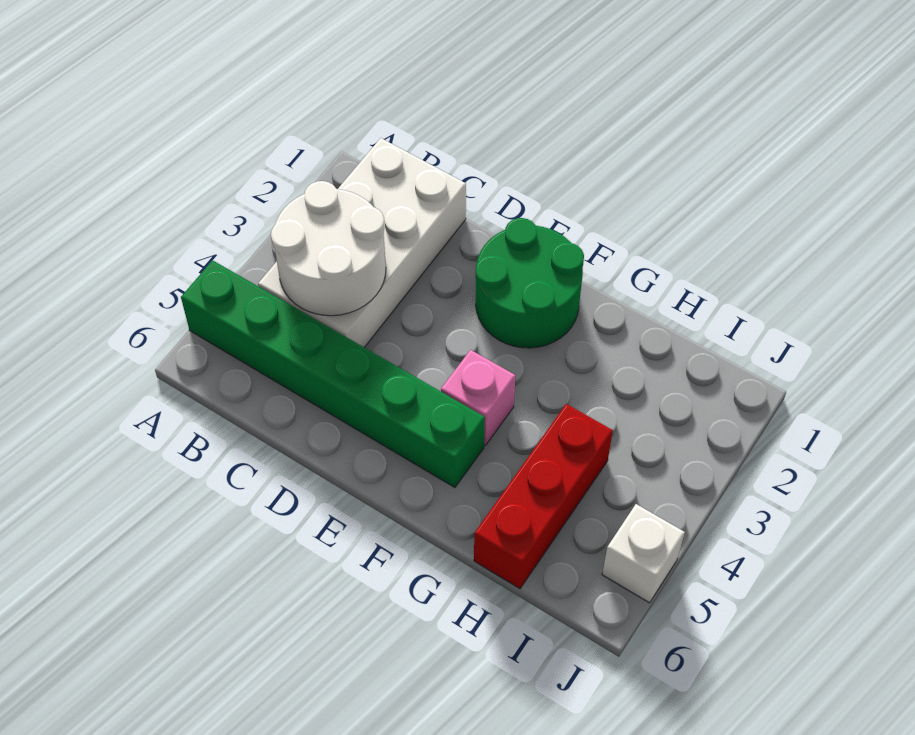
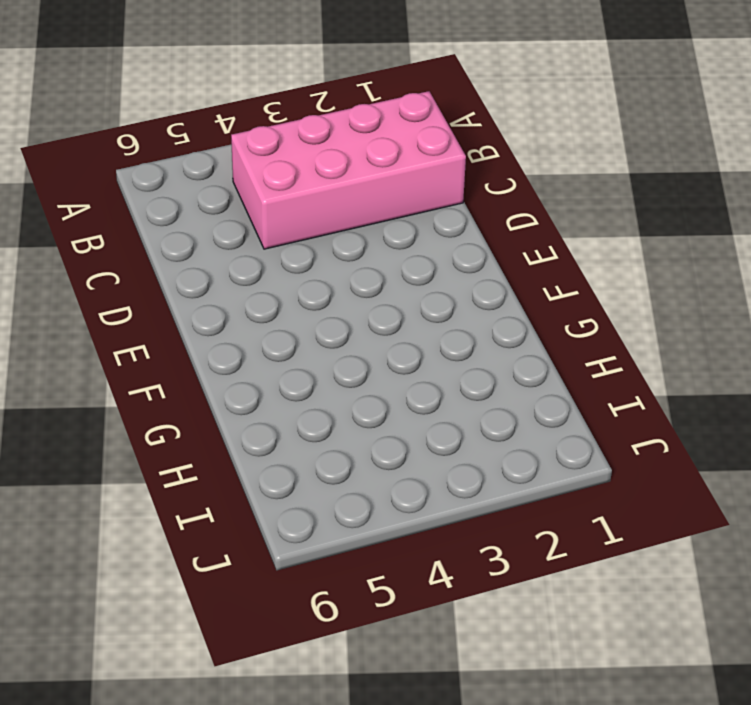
pink brick B1:C4 level 1 -> white brick B1:C4 level 1
none -> green brick A5:F5 level 1
none -> green round brick E1:F2 level 1

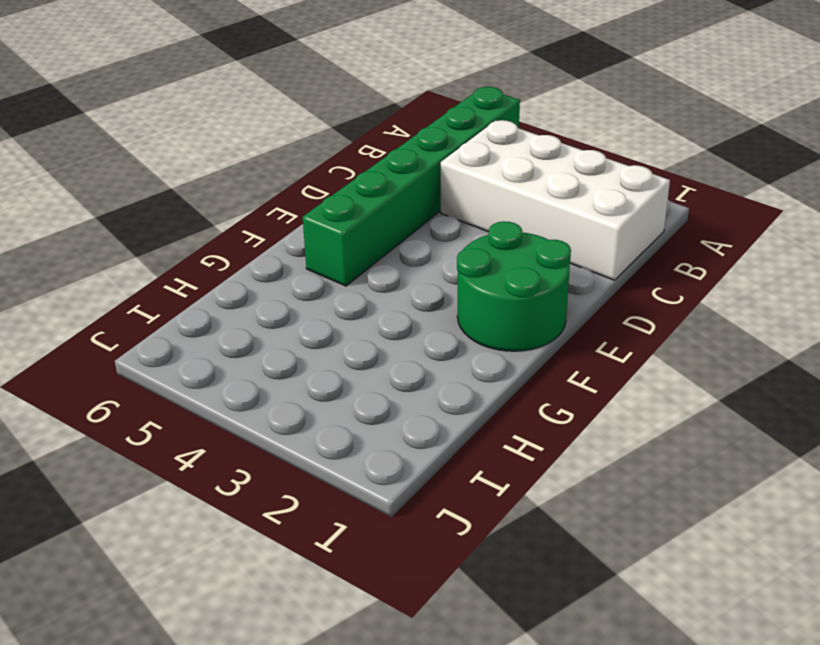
none -> pink brick F4 level 1
none -> red brick H4:H6 level 1

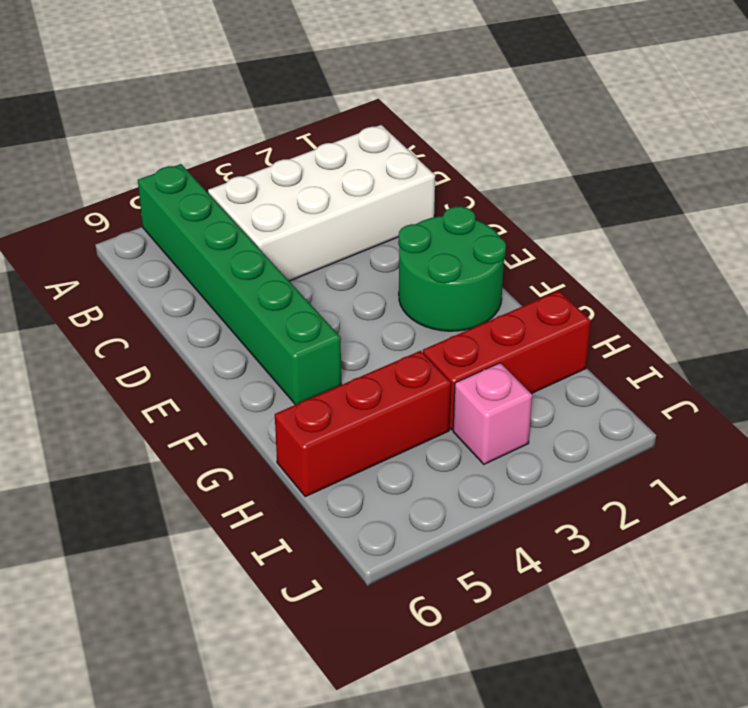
red brick H1:H3 level 1 -> none
pink brick I3 level 1 -> pink brick F4 level 1
none -> white brick J5 level 1
none -> white round brick B3:C4 level 2

